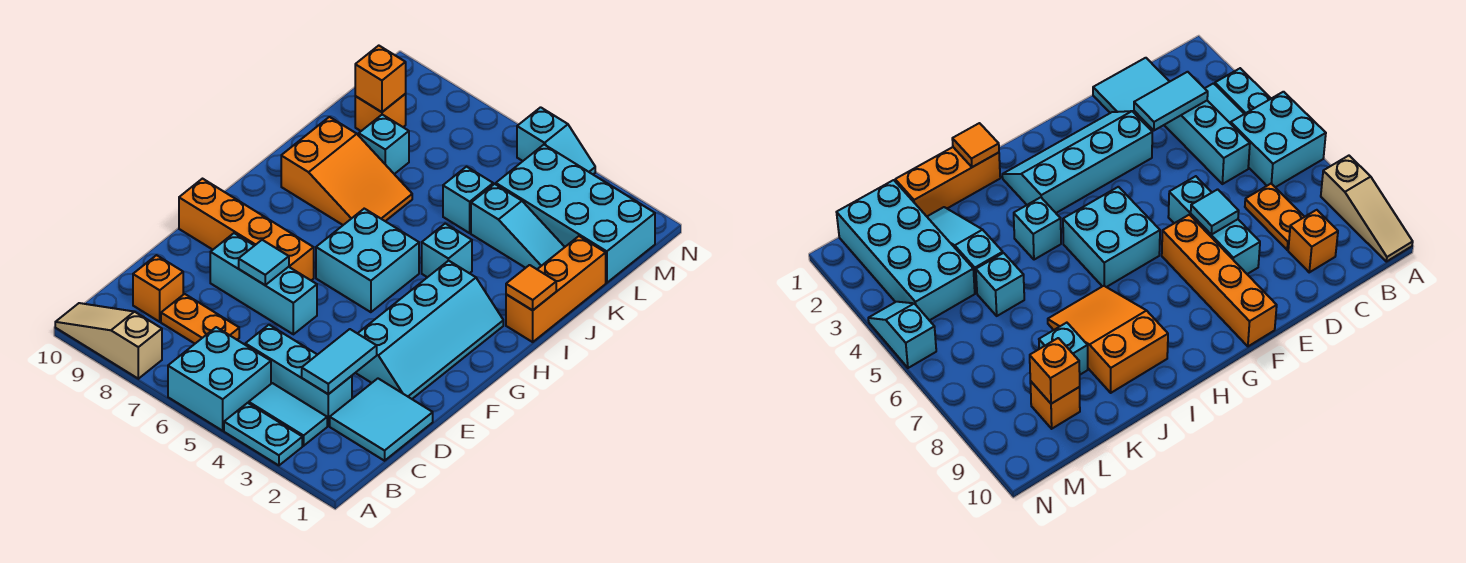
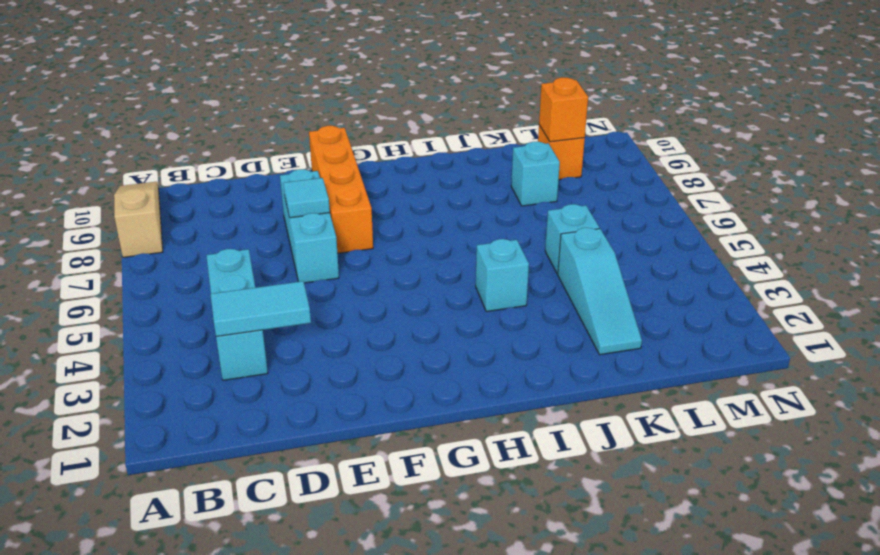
none -> cyan plate A3:A4 level 1
none -> cyan brick A5:B6 level 1
none -> cyan tile B3:B4 level 1

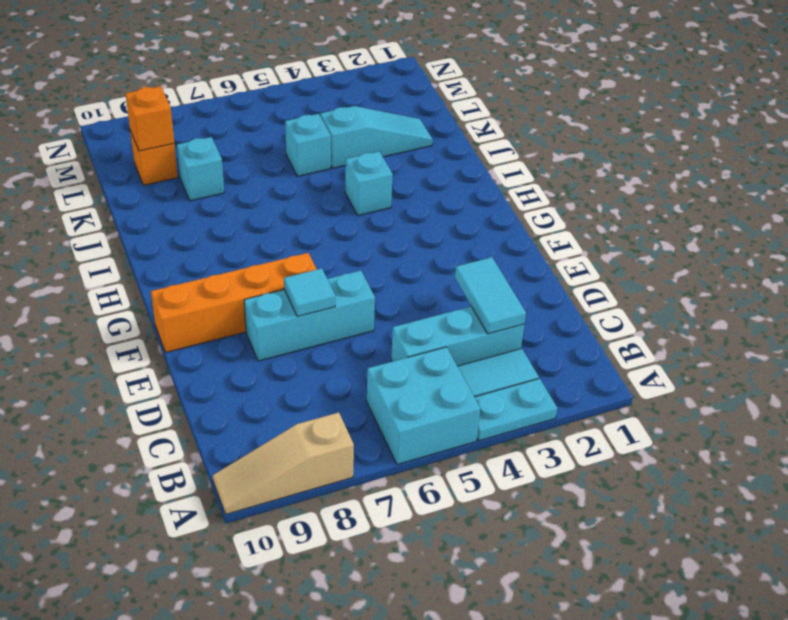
none -> cyan tile C1:D2 level 1
none -> orange plate C7:C8 level 1
none -> orange brick C9 level 1

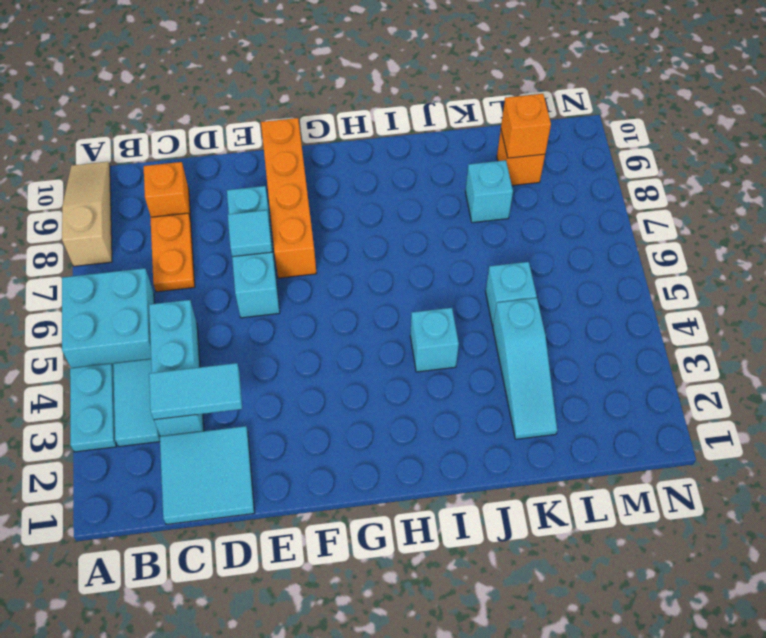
none -> cyan slope E2:H3 level 1 top 3
none -> cyan brick G5:H6 level 1
none -> orange brick I1:K1 level 1

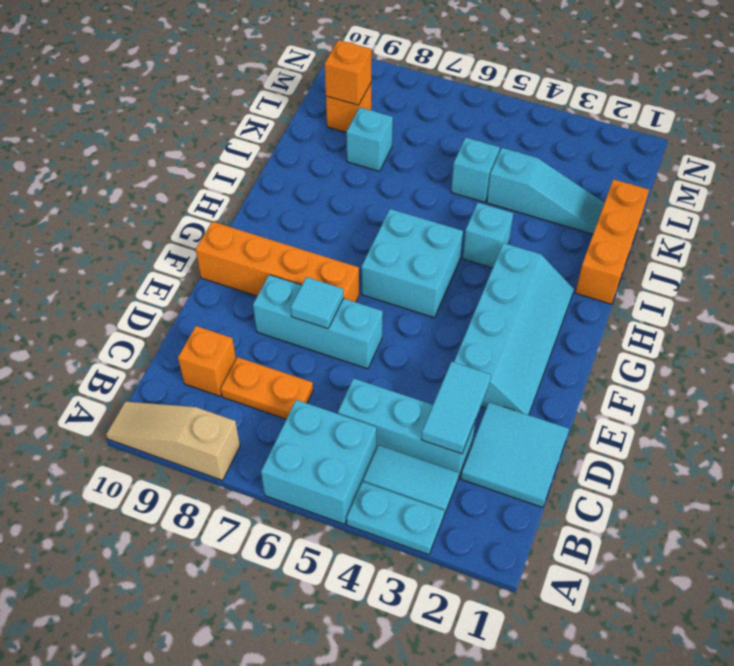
none -> orange slope I7:J9 level 1 top 9
none -> cyan brick L1:M4 level 1
none -> cyan slope N4:N5 level 1 top 5

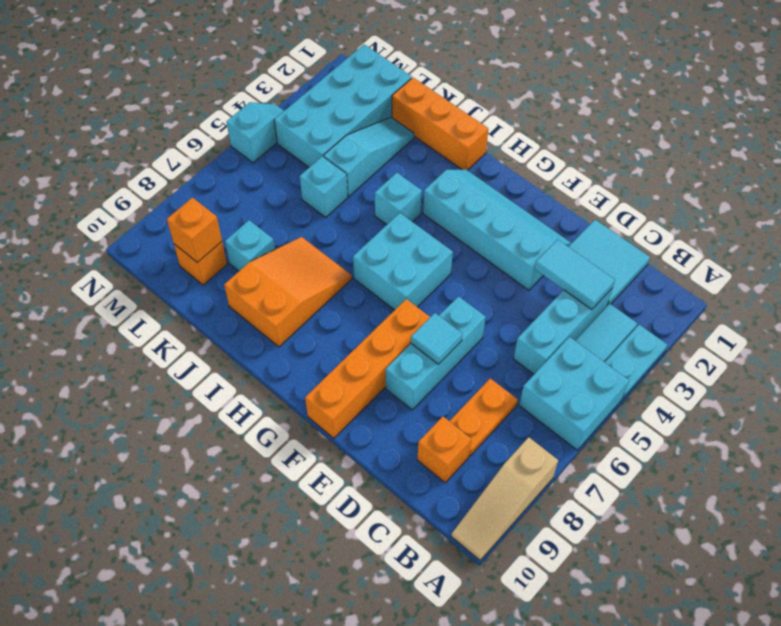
none -> orange tile I1 level 2

